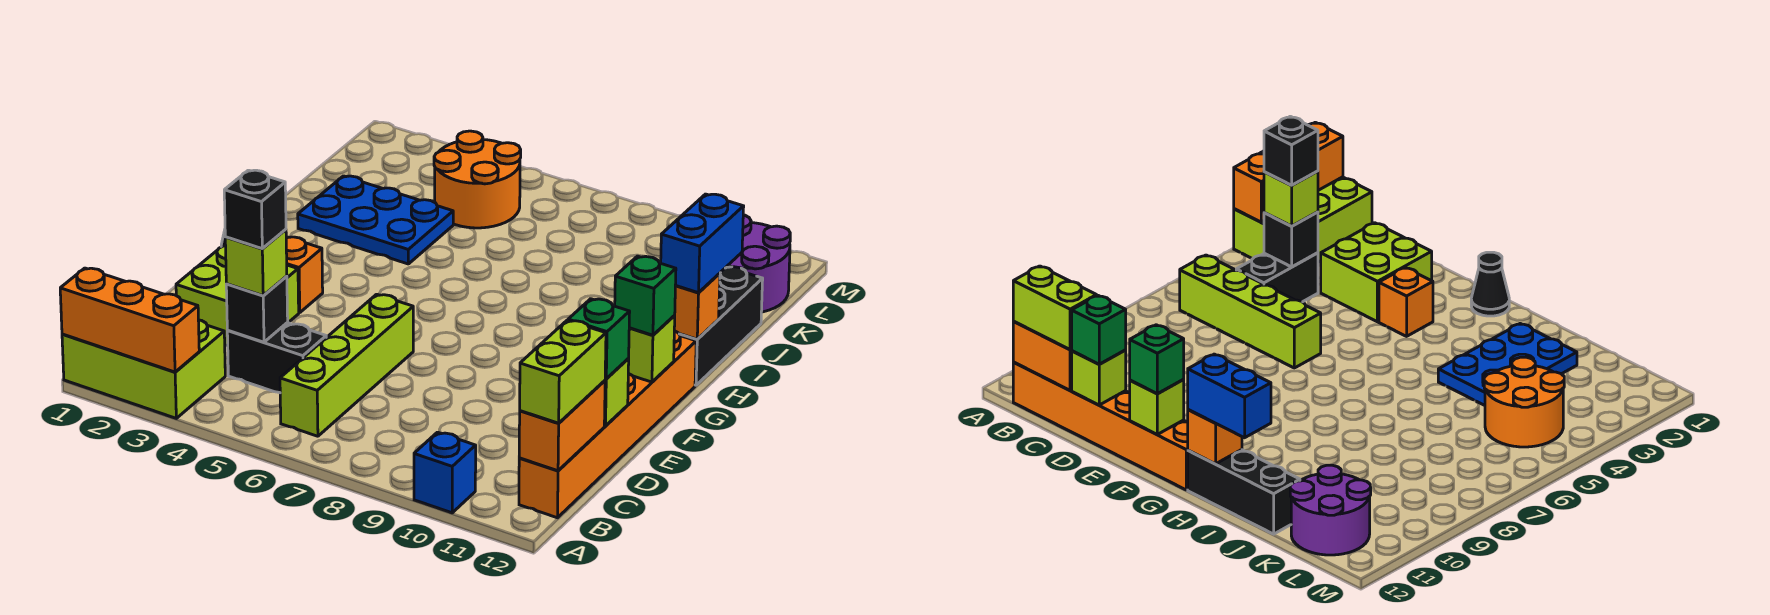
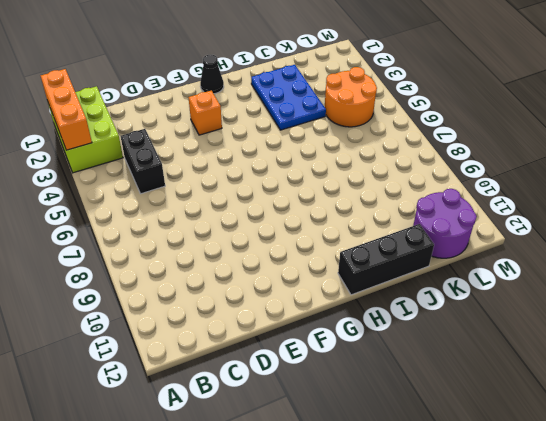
none -> blue brick A10 level 1
none -> lime brick B6:E6 level 1
none -> orange brick B12:G12 level 1

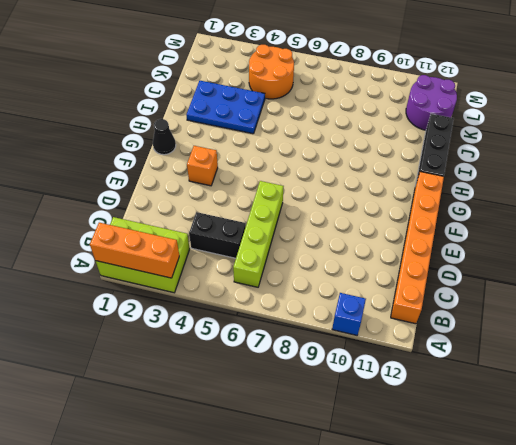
none -> lime brick D2:E3 level 1
none -> orange brick B12:C12 level 2
none -> black brick C4 level 2

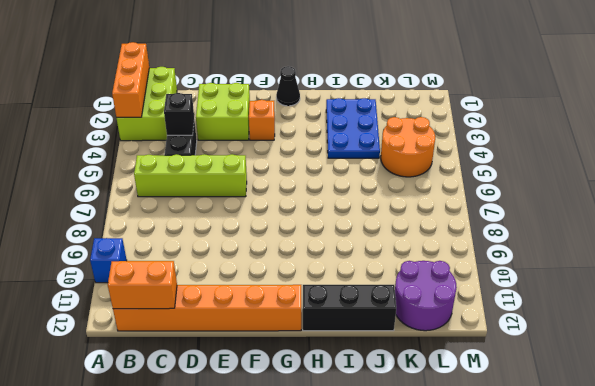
none -> lime brick D12 level 2
none -> lime brick F12 level 2
none -> orange brick H12 level 2

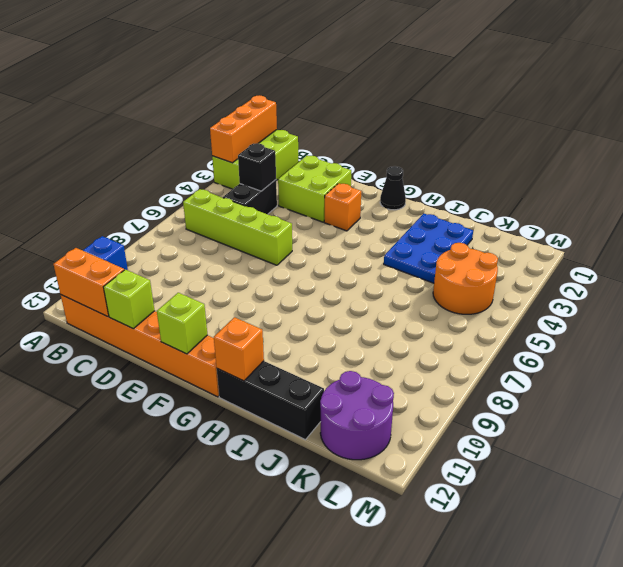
none -> lime brick B12:C12 level 3
none -> lime brick C4 level 3
none -> green brick D12 level 3

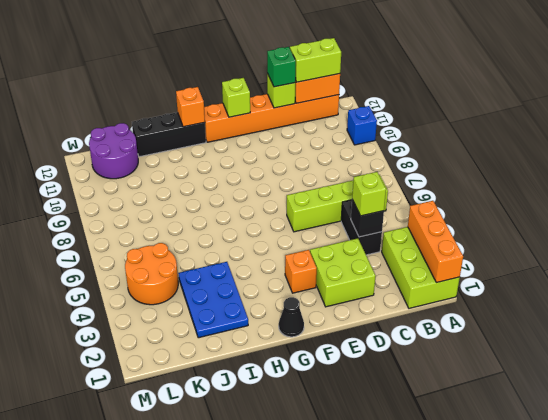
none -> green brick F12 level 3
none -> blue brick H12:I12 level 3
none -> black brick C4 level 4

